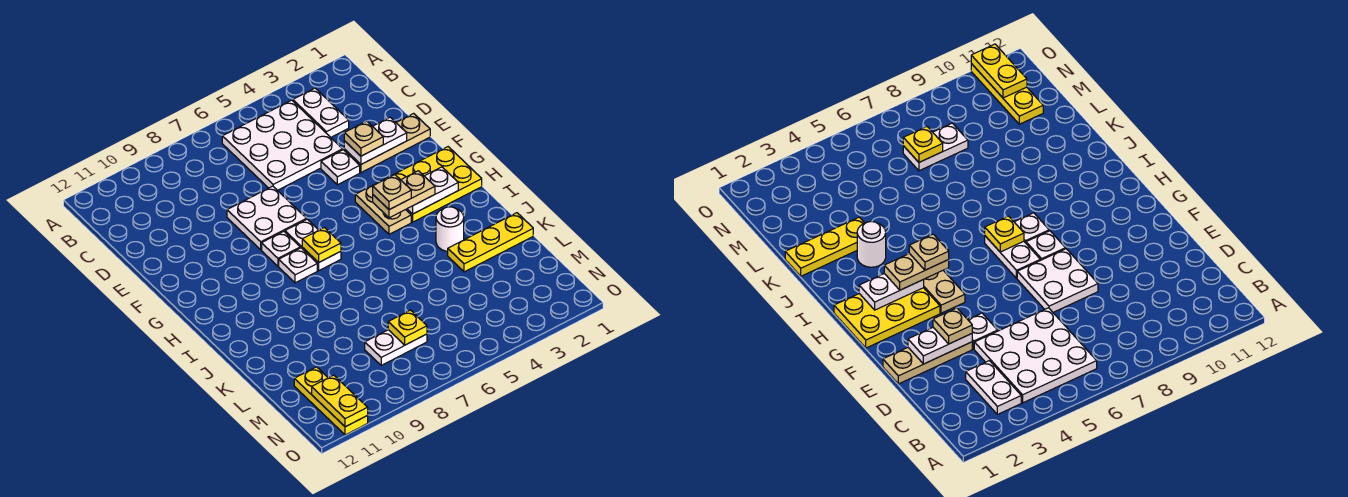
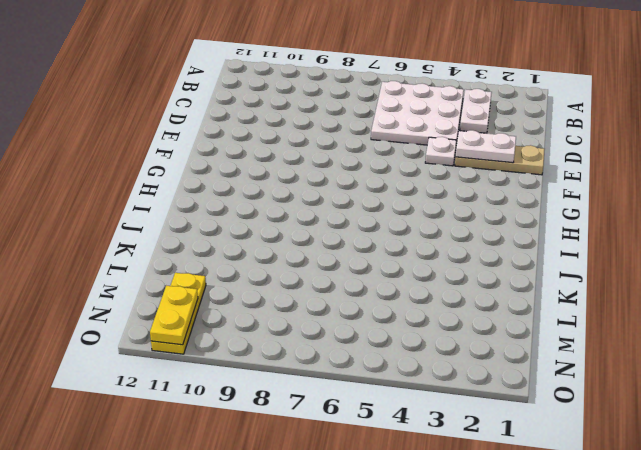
none -> white plate E7:F8 level 1
none -> yellow plate G1:H3 level 1
none -> tan plate G4:H4 level 1

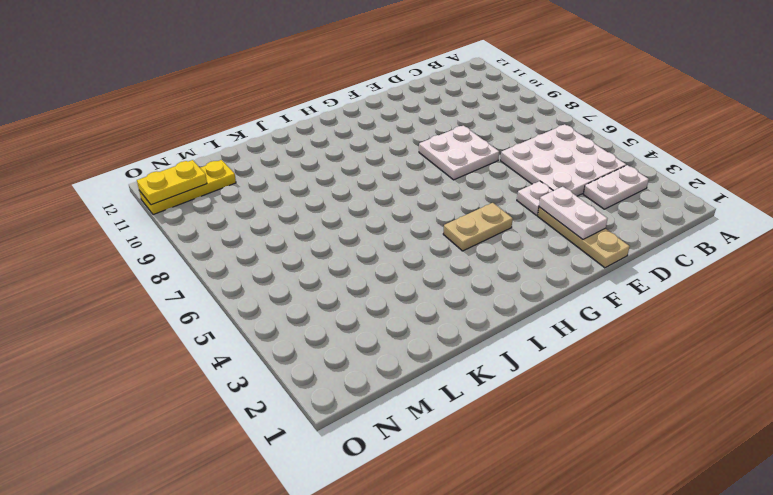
none -> yellow plate G1:H3 level 1
none -> white plate G7:H7 level 1
none -> white plate G8 level 1

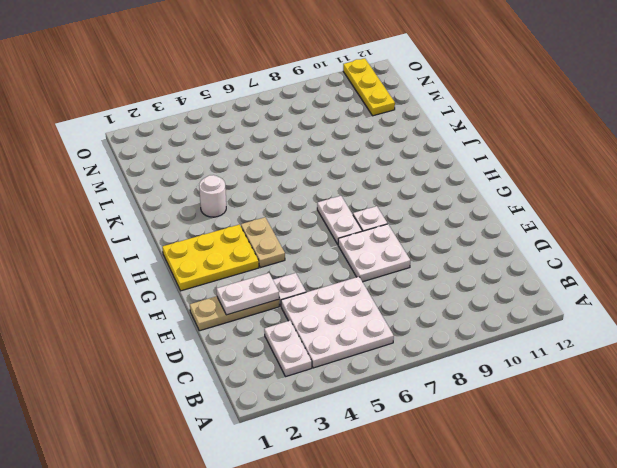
none -> white plate H8 level 1
none -> yellow plate K1:K3 level 1
none -> white plate M7:M8 level 1

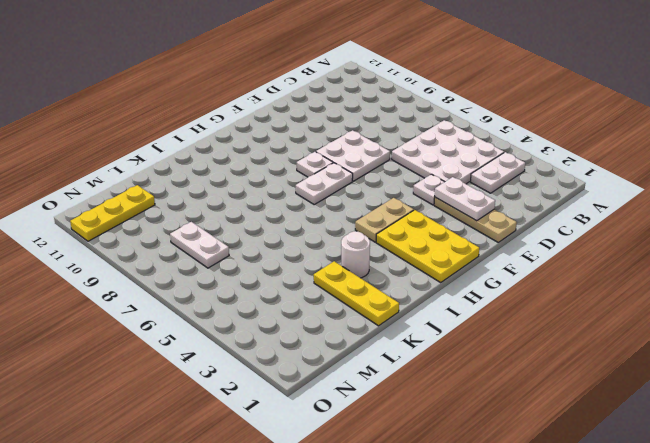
none -> white plate H8 level 1
none -> white plate H2:H3 level 2
none -> yellow plate H7 level 2

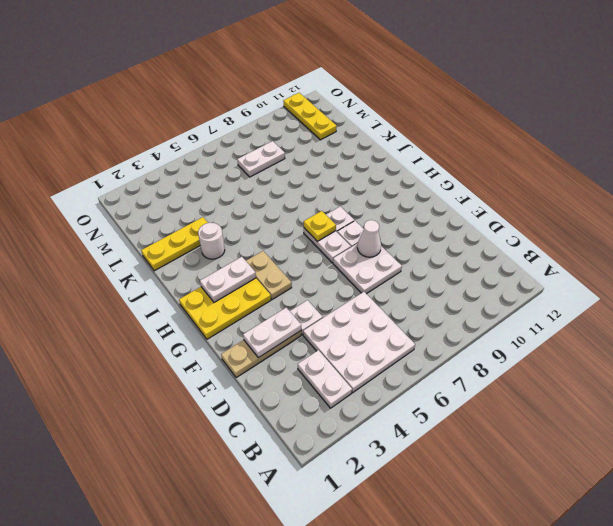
white cone F8 level 2 -> none
none -> yellow plate M7 level 2
none -> yellow plate N11:O11 level 2
none -> tan plate E3 level 3

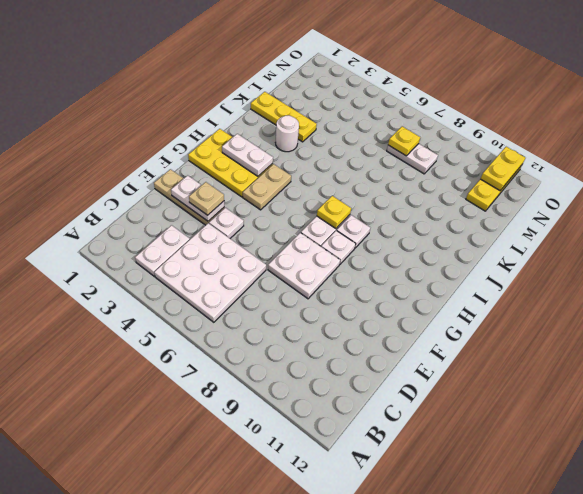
none -> tan plate H3:H4 level 3
none -> tan plate H4 level 4

